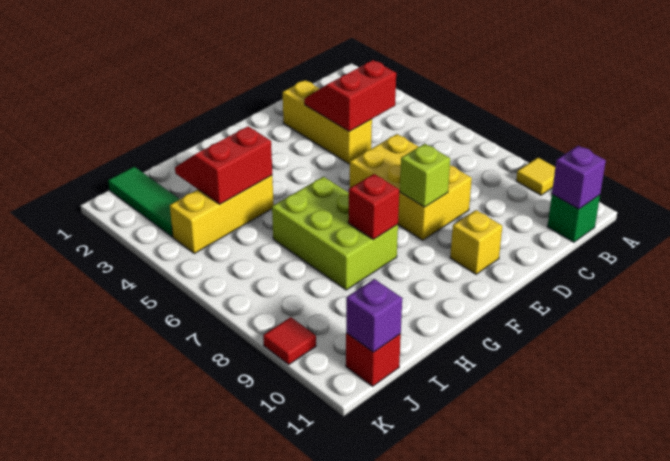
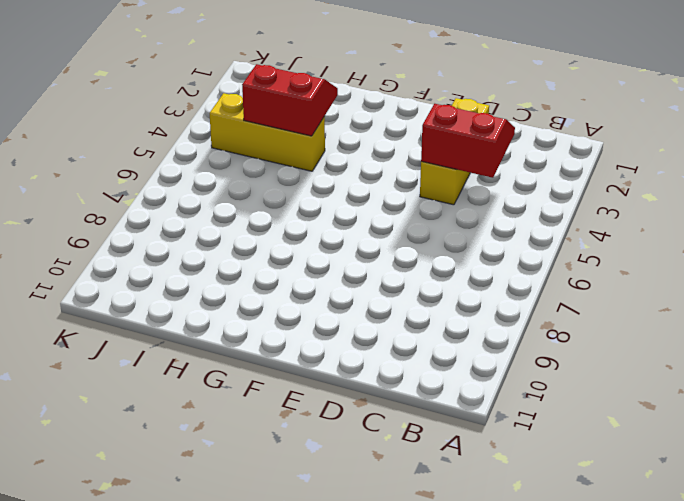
none -> yellow tile A9 level 1
none -> green brick B11 level 1
none -> yellow brick D6:E8 level 1

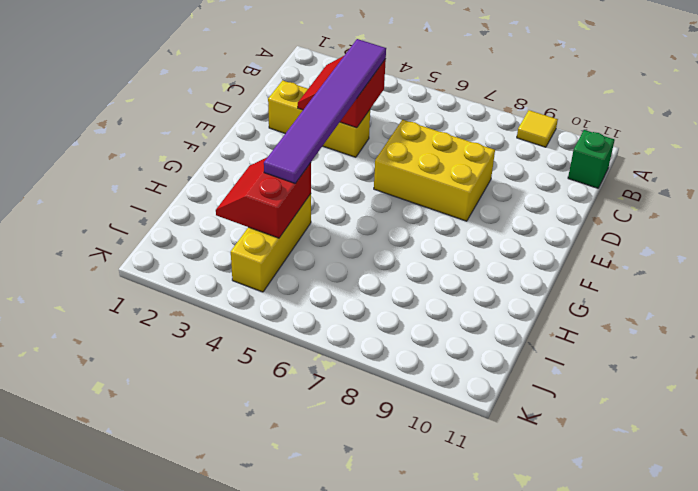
purple tile C4:H4 level 3 -> none
none -> yellow brick E10 level 1
none -> lime brick G6:H8 level 1
none -> green tile J1:J3 level 1

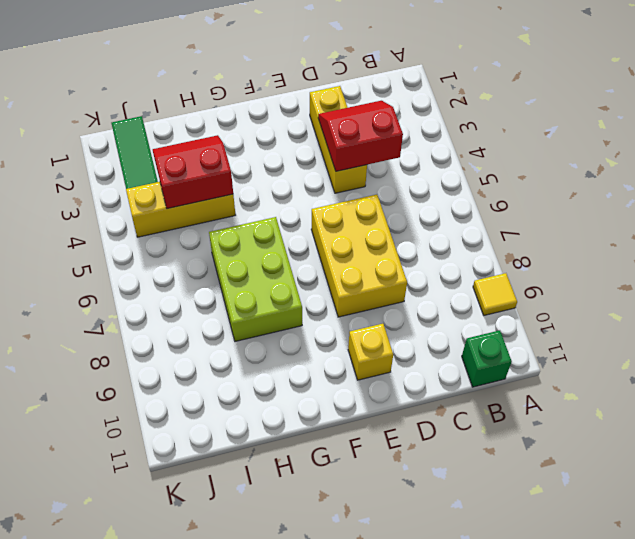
none -> red brick J11 level 1
none -> red tile K9 level 1
none -> purple brick B11 level 2

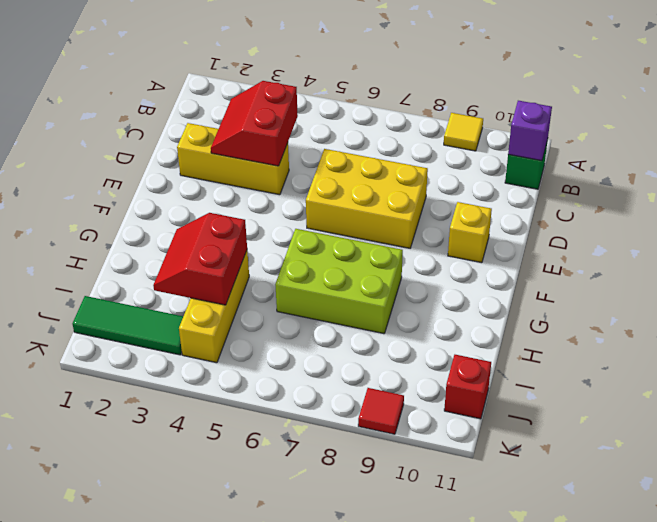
none -> lime brick E8 level 2
none -> red brick G8 level 2
none -> purple brick J11 level 2

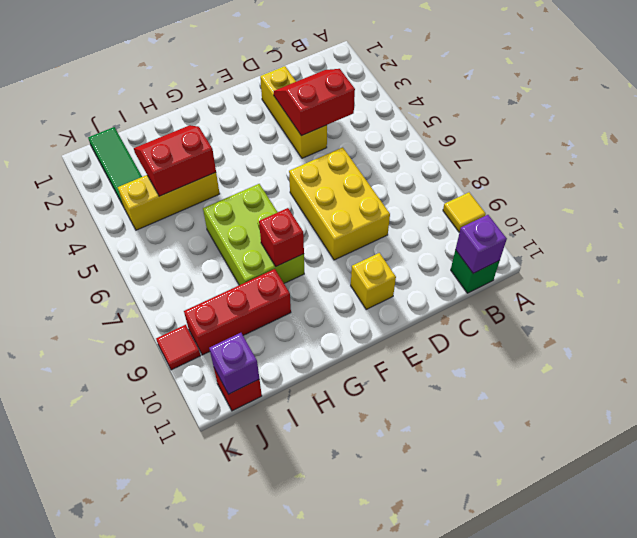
red brick H9:J9 level 1 -> none
none -> lime brick E8 level 2

